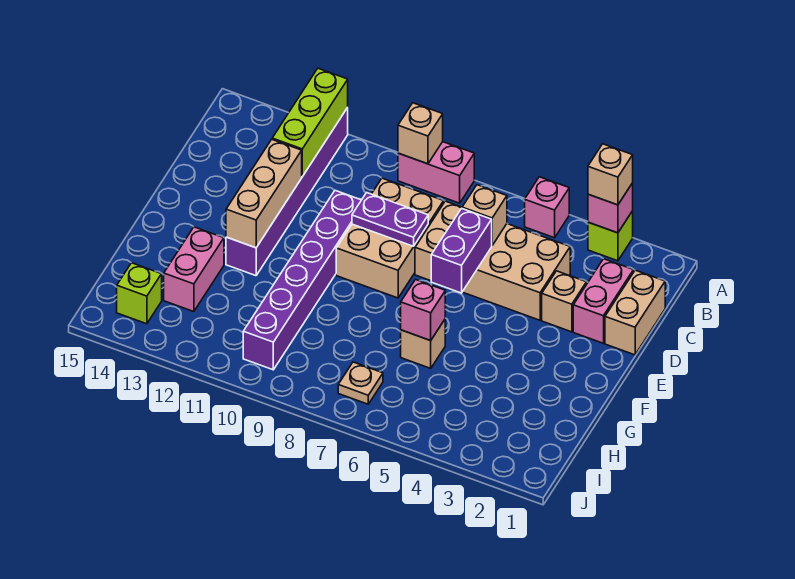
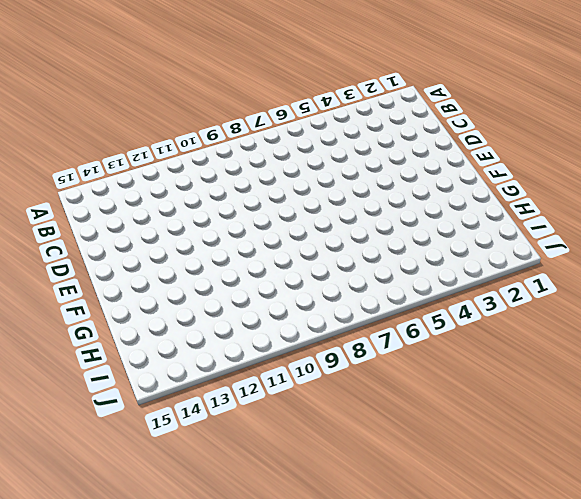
none -> lime brick A3 level 1
none -> pink brick A5 level 1
none -> pink brick A8:A9 level 1

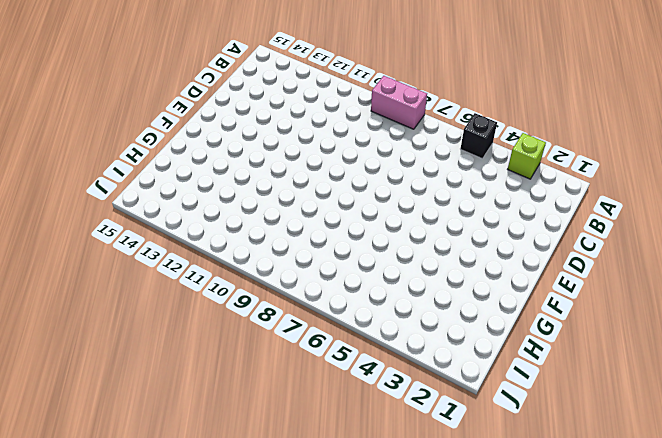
black brick A5 level 1 -> pink brick A5 level 1
none -> purple brick A12:F12 level 1
none -> tan brick C1:D1 level 1
none -> pink brick C2:D2 level 1

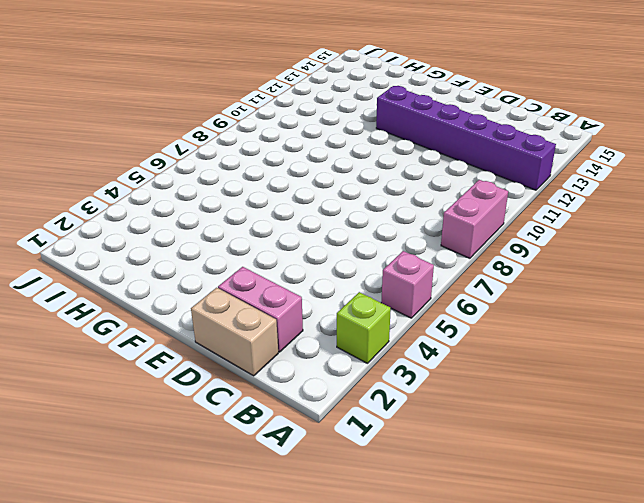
none -> tan brick C4:D7 level 1
none -> tan brick C8:E9 level 1
none -> tan brick D3 level 1

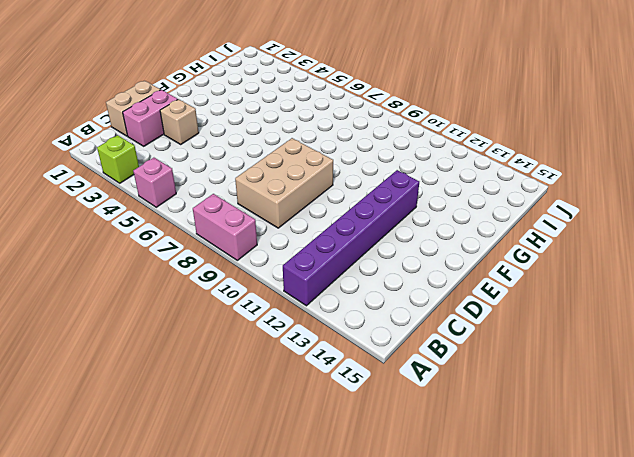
none -> tan brick C4:D7 level 1
none -> purple brick D10:I10 level 1
none -> tan brick G6 level 1

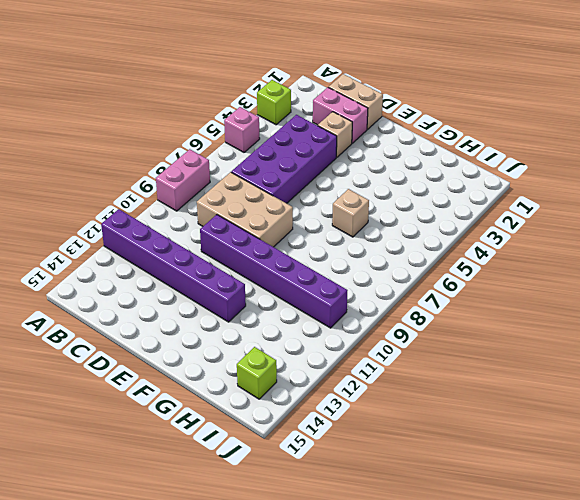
purple brick C4:D7 level 1 -> tan brick C4:D7 level 1
none -> pink brick G13:H13 level 1
none -> tan plate I7 level 1
none -> pink brick A3 level 2

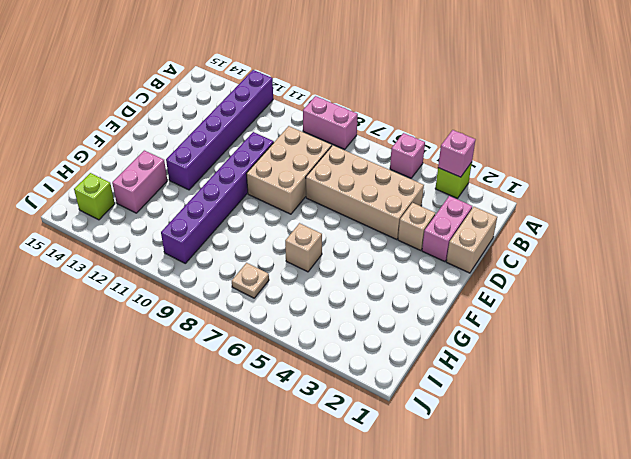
none -> tan brick A9 level 2
none -> lime brick A12:C12 level 2
none -> tan brick C6 level 2

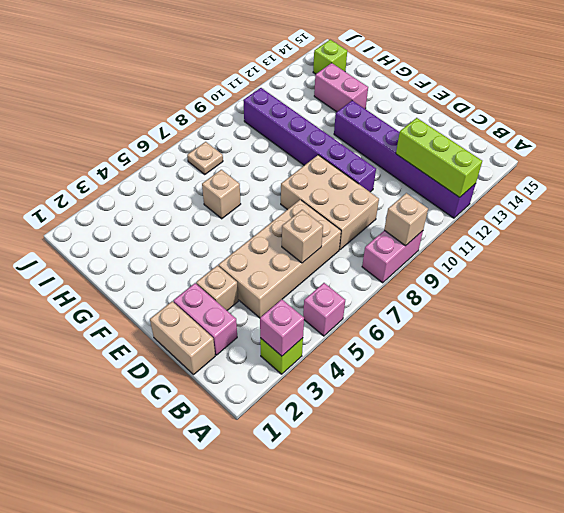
none -> purple brick D6:E6 level 2
none -> purple plate D8:D9 level 2
none -> tan brick D12:F12 level 2

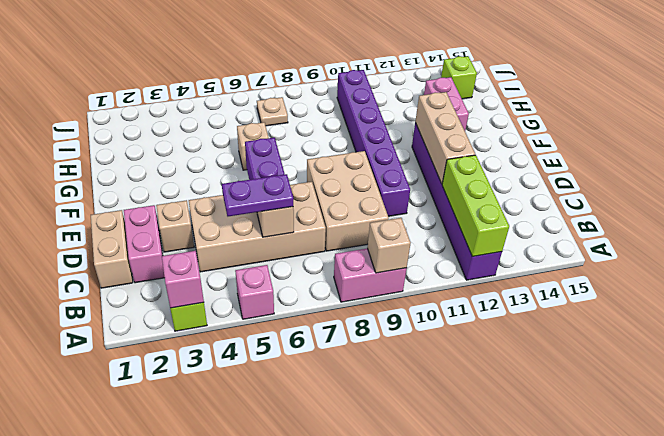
purple plate C5:C6 level 3 -> purple plate D8:D9 level 2
none -> pink brick G6 level 2
none -> tan brick A3 level 3

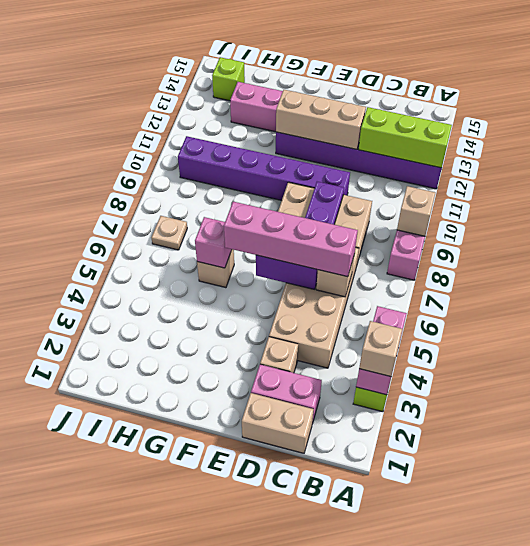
pink brick C6:F6 level 3 -> none

